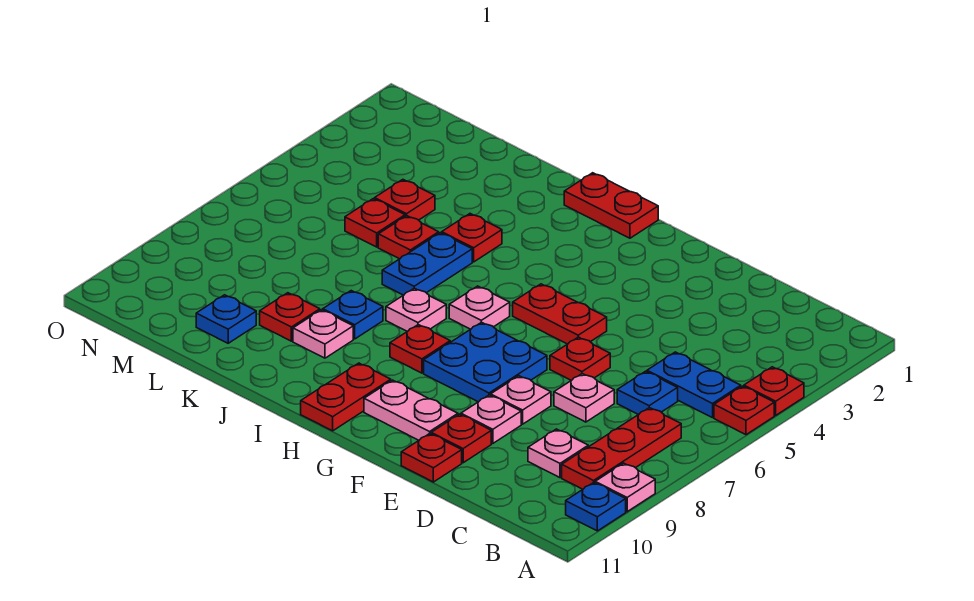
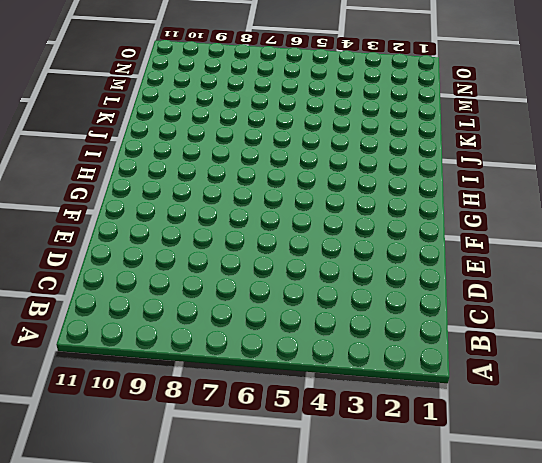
none -> red plate A4 level 1
none -> red plate A5 level 1
none -> pink plate A9 level 1
none -> blue plate A10 level 1

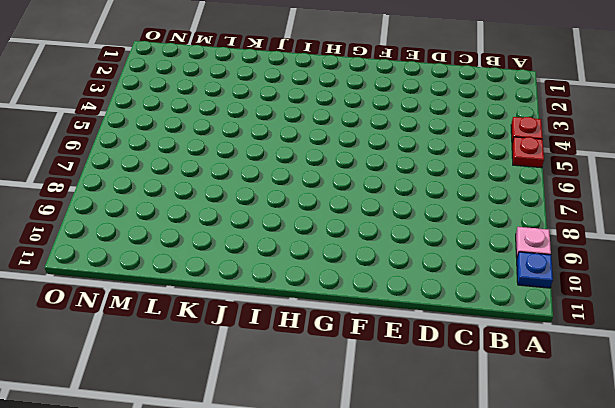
none -> blue plate B5:C5 level 1
none -> red plate B7:B9 level 1
none -> blue plate C6 level 1
none -> pink plate C9 level 1

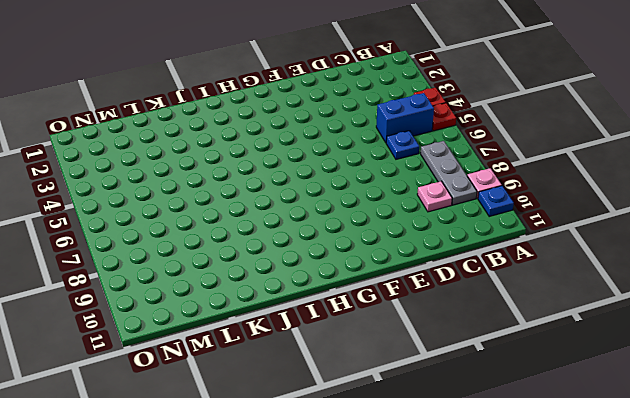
blue brick B5:C5 level 1 -> blue plate B5:C5 level 1
grey plate B7:B9 level 1 -> red plate B7:B9 level 1
none -> pink plate D7 level 1
none -> red plate E6 level 1
none -> pink plate E8 level 1
none -> pink plate E9 level 1

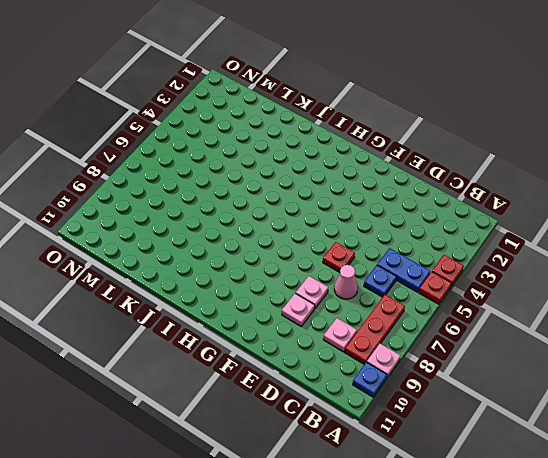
pink cone D7 level 1 -> pink plate D7 level 1
none -> red plate E10 level 1
none -> red plate E11 level 1
none -> red plate F5:G5 level 1
none -> blue plate F7:G8 level 1

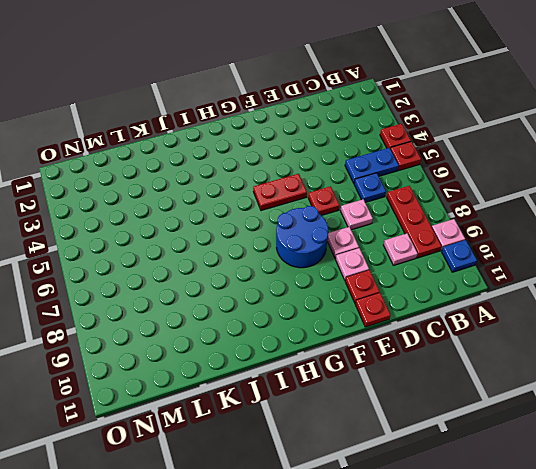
blue round brick F7:G8 level 1 -> blue plate F7:G8 level 1
none -> pink plate F10:G10 level 1
none -> red plate H1:I1 level 1
none -> pink plate H6 level 1
none -> red plate H8 level 1

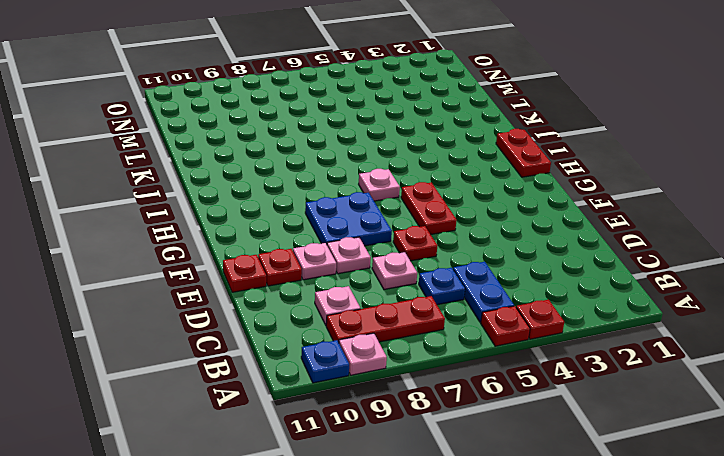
none -> pink plate F10:G10 level 1
none -> red plate H8 level 1
none -> red plate H10:H11 level 1
none -> pink plate I7 level 1

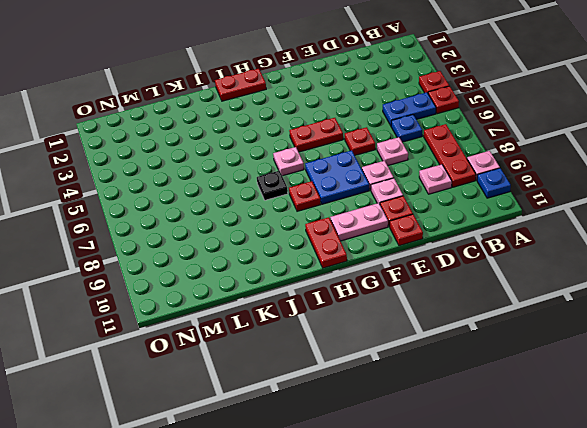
black plate I7 level 1 -> pink plate I7 level 1
none -> red plate J4 level 1
none -> blue plate J5:J6 level 1
none -> blue plate J8 level 1
none -> pink plate J9 level 1

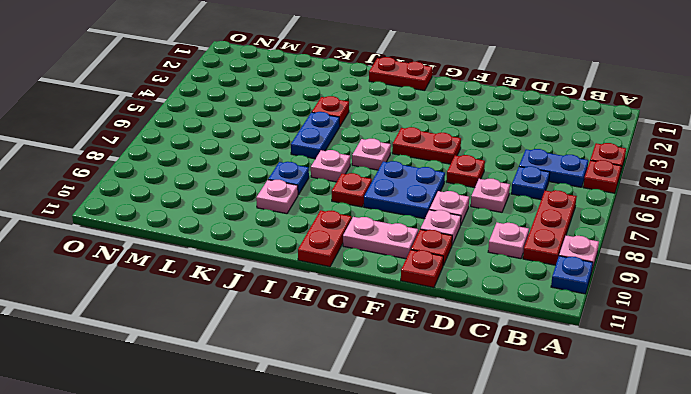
none -> red plate K5 level 1
none -> red plate K9 level 1
none -> red plate L4 level 1
none -> red plate L5 level 1

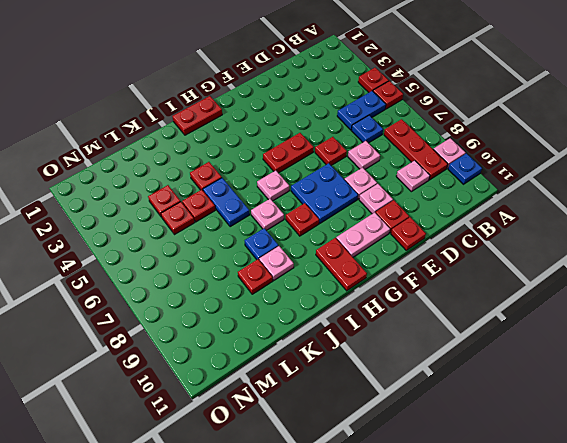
none -> blue plate L10 level 1

